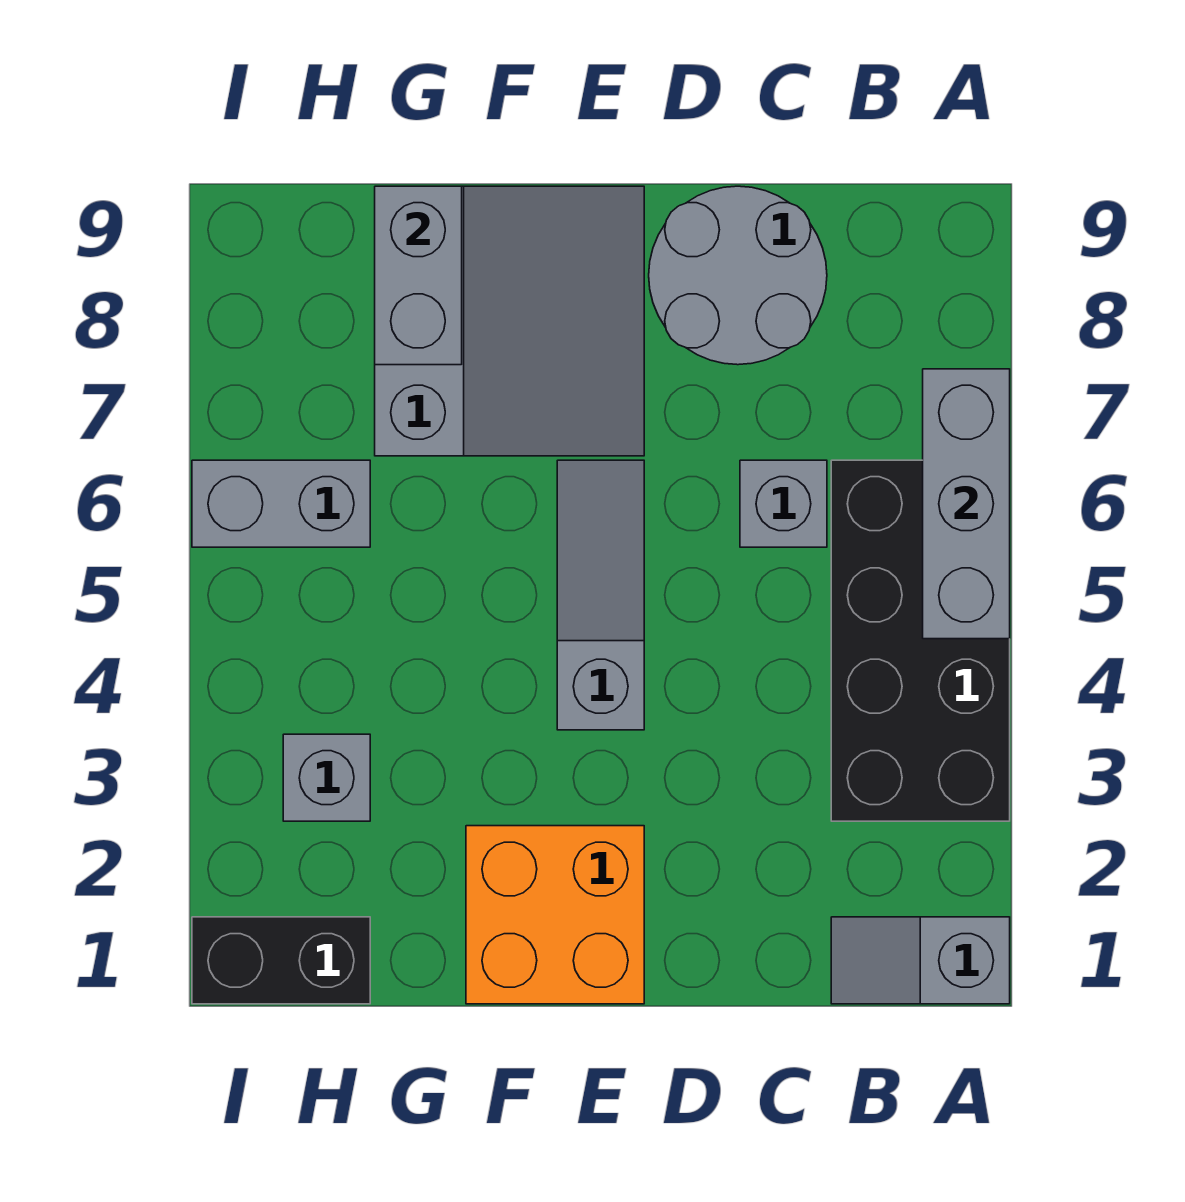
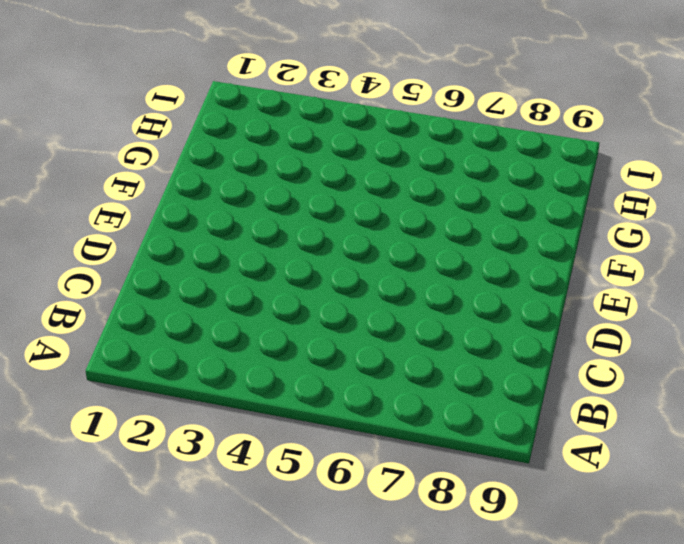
none -> grey slope A1:B1 level 1 top A
none -> black brick A3:B6 level 1
none -> grey brick C6 level 1

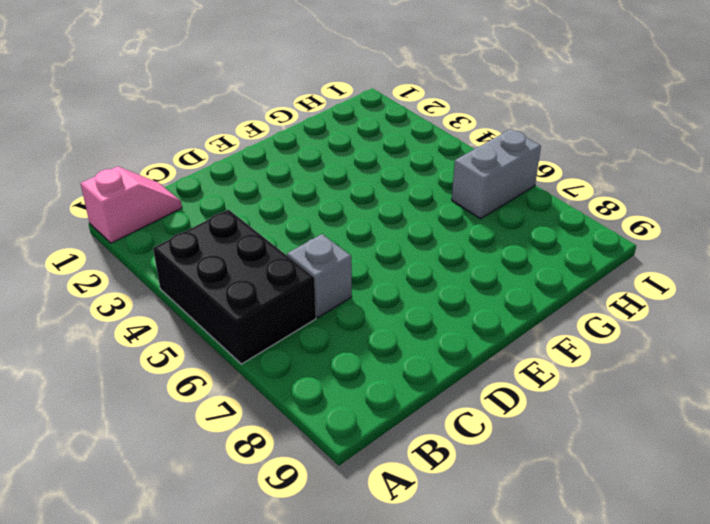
pink slope A1:B1 level 1 top A -> grey slope A1:B1 level 1 top A
black brick A4:B6 level 1 -> black brick A3:B6 level 1
none -> grey round brick C8:D9 level 1
none -> orange brick E1:F2 level 1
none -> grey slope E4:E6 level 1 top 4

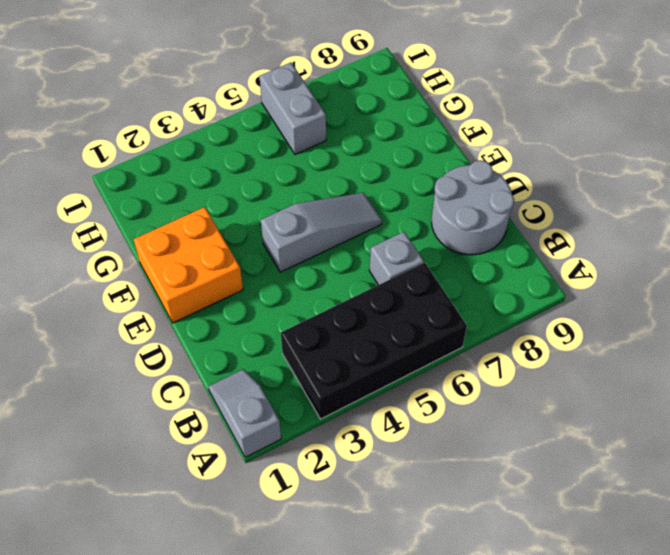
none -> grey slope E7:G9 level 1 top G
none -> black brick H1:I1 level 1
none -> grey brick H3 level 1

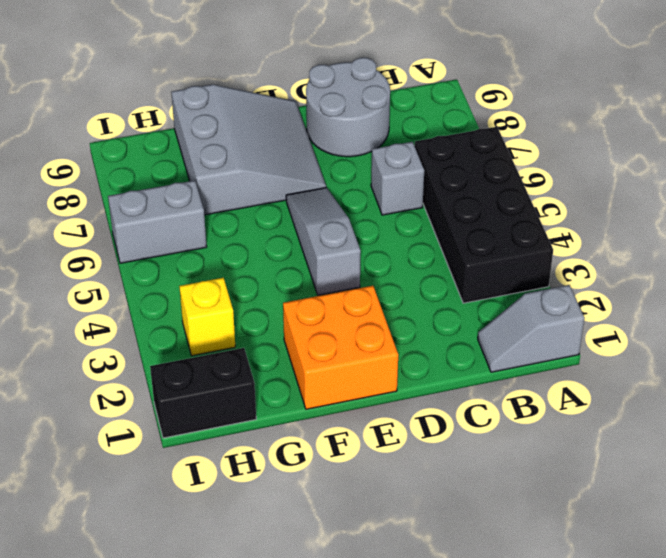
yellow brick H3 level 1 -> grey brick H3 level 1
none -> grey brick A5:A7 level 2
none -> grey brick G8:G9 level 2

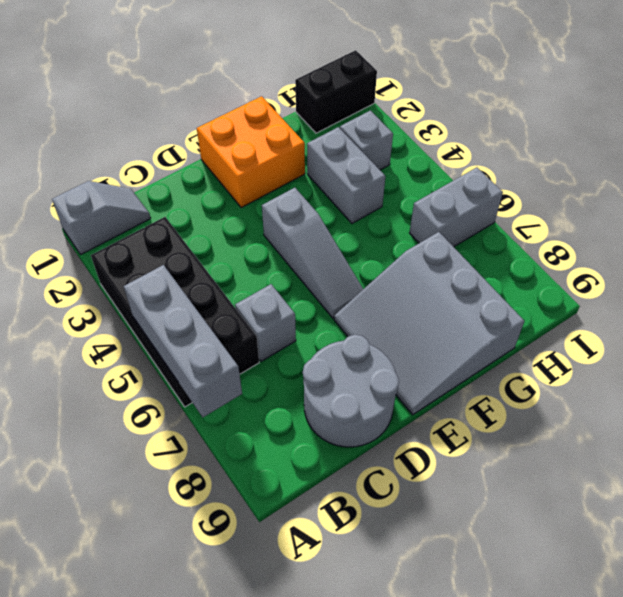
grey brick G3:G4 level 1 -> grey brick G8:G9 level 2

